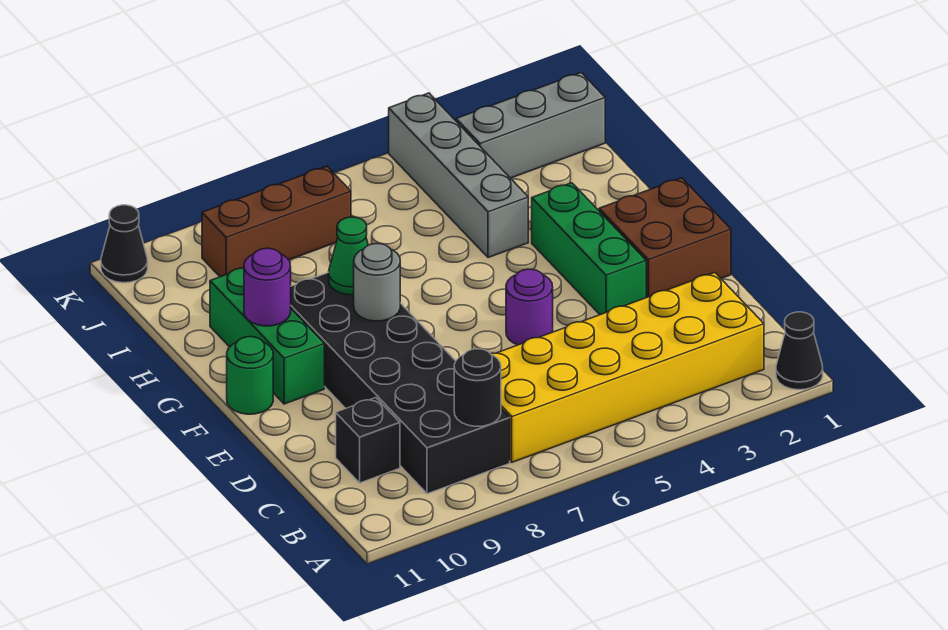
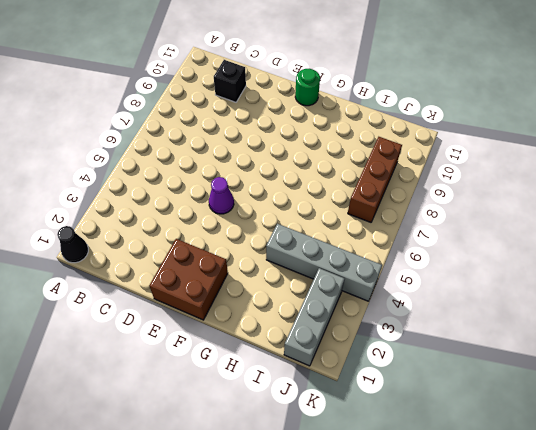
purple cone E5 level 1 -> purple round brick E5 level 1
none -> yellow brick B2:C7 level 1
none -> black brick B8:G9 level 1
none -> green brick E3:G3 level 1

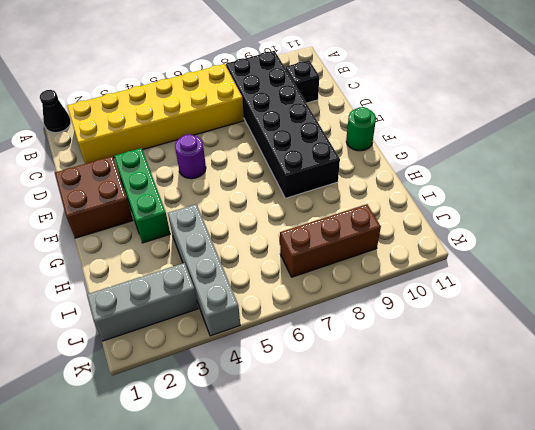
none -> green brick F10:H10 level 1
none -> black cone K11 level 1
none -> black round brick B8 level 2

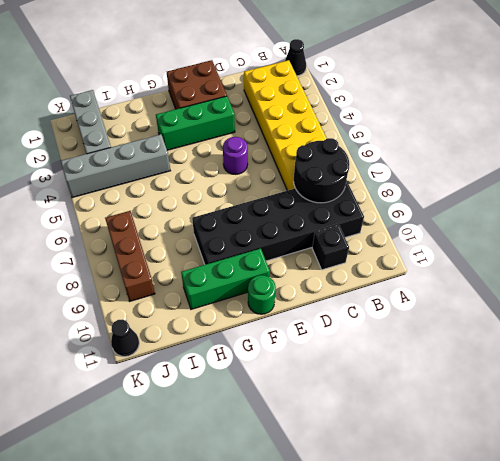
black round brick B7:C8 level 2 -> black round brick B8 level 2
none -> grey round brick F8 level 2
none -> green cone G8 level 2
none -> purple round brick G10 level 2

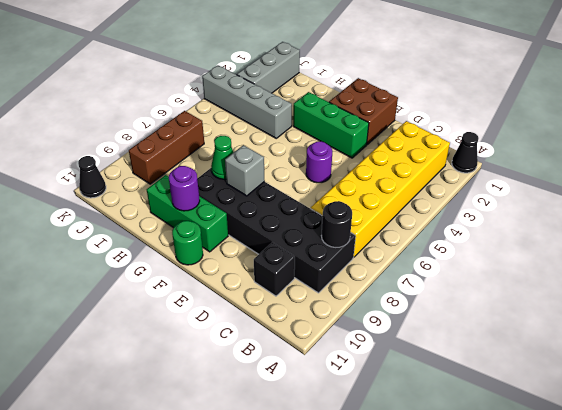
grey brick F8 level 2 -> grey round brick F8 level 2

